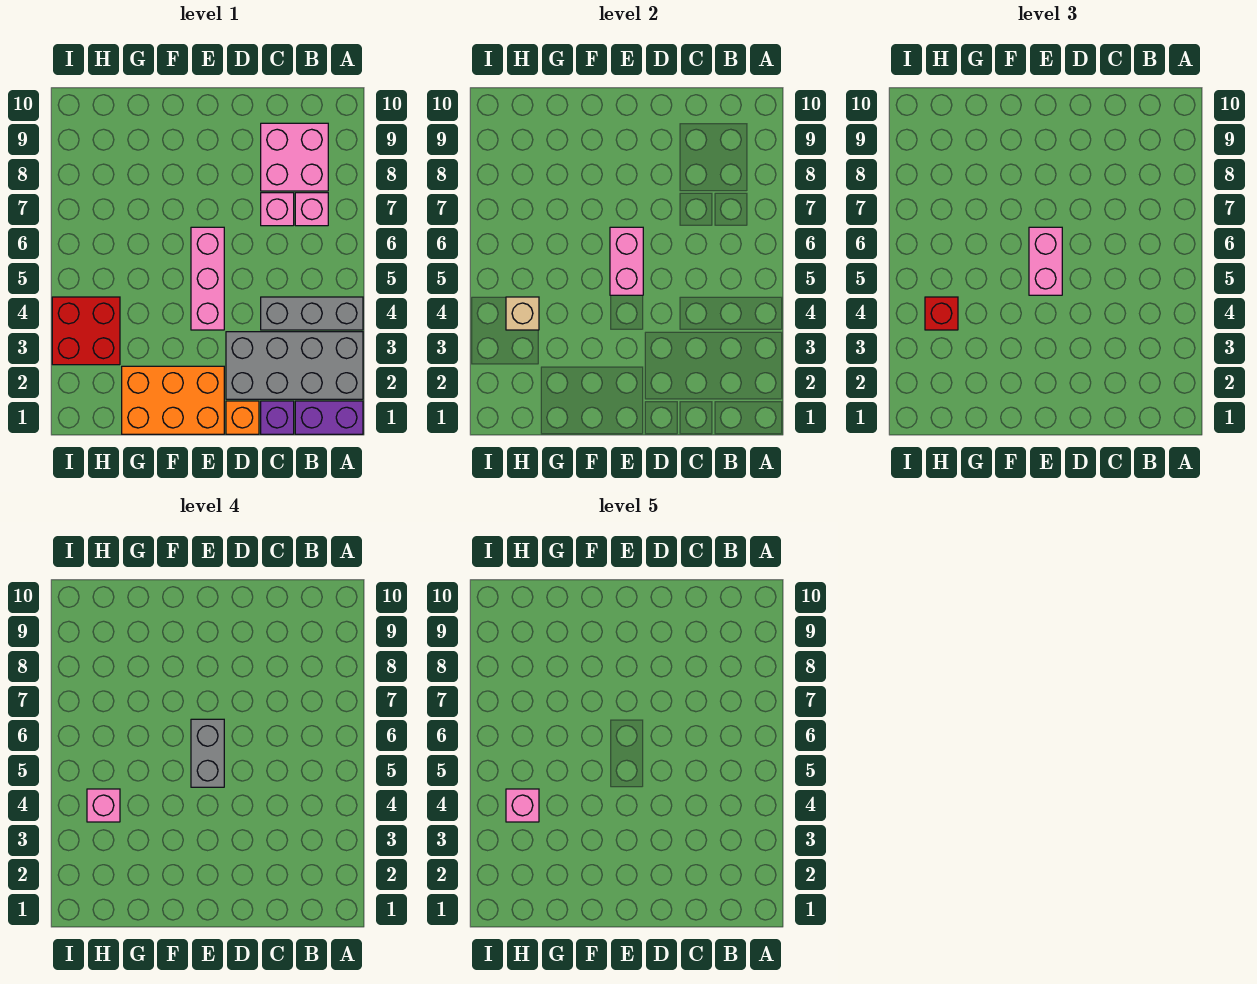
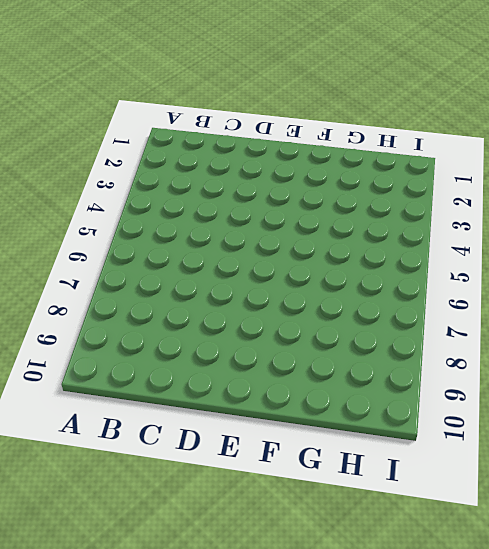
none -> purple brick A1:B1 level 1
none -> grey brick A2:D3 level 1
none -> grey brick A4:C4 level 1

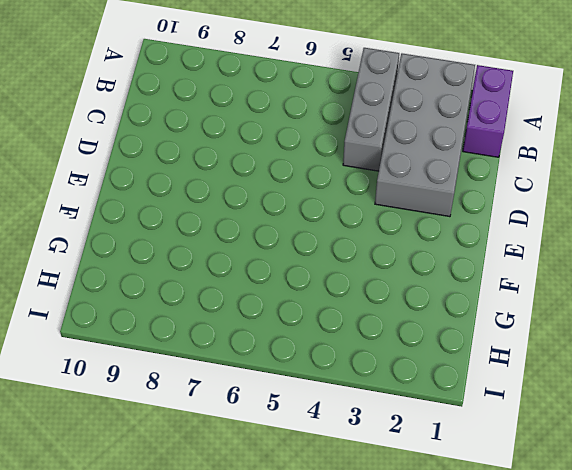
none -> pink brick B7 level 1
none -> pink brick B8:C9 level 1
none -> purple brick C1 level 1

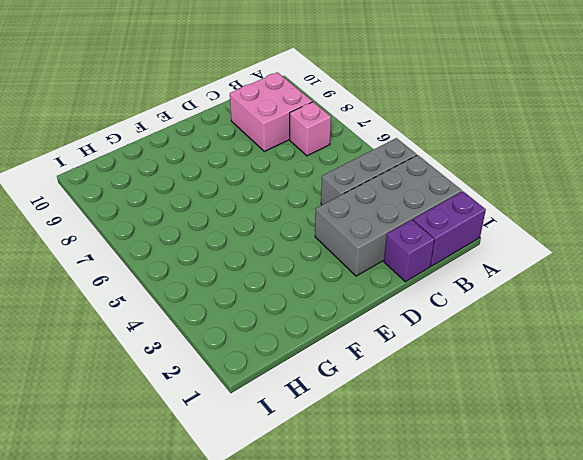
none -> pink brick C7 level 1
none -> orange brick D1 level 1
none -> orange brick E1:G2 level 1

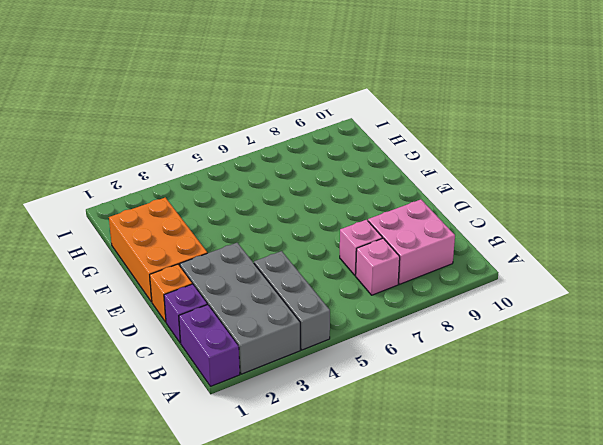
none -> pink brick E4:E6 level 1
none -> red brick H3:I4 level 1
none -> pink brick E5:E6 level 2

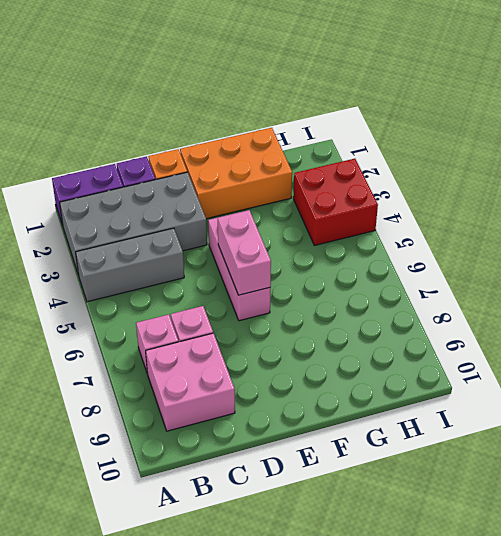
none -> tan brick H4 level 2
none -> pink brick E5:E6 level 3
none -> red brick H4 level 3

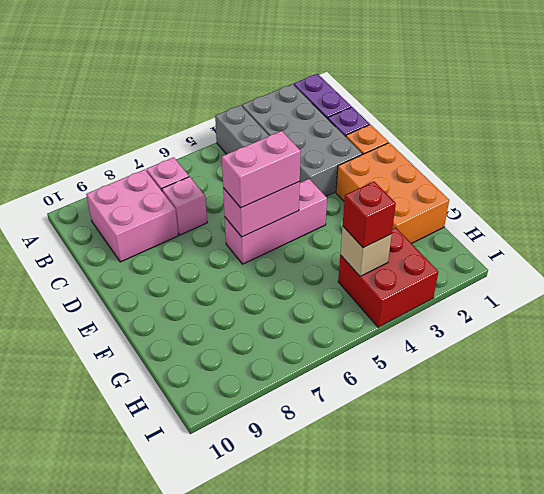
none -> grey brick E5:E6 level 4
none -> pink brick H4 level 4
none -> pink brick H4 level 5

